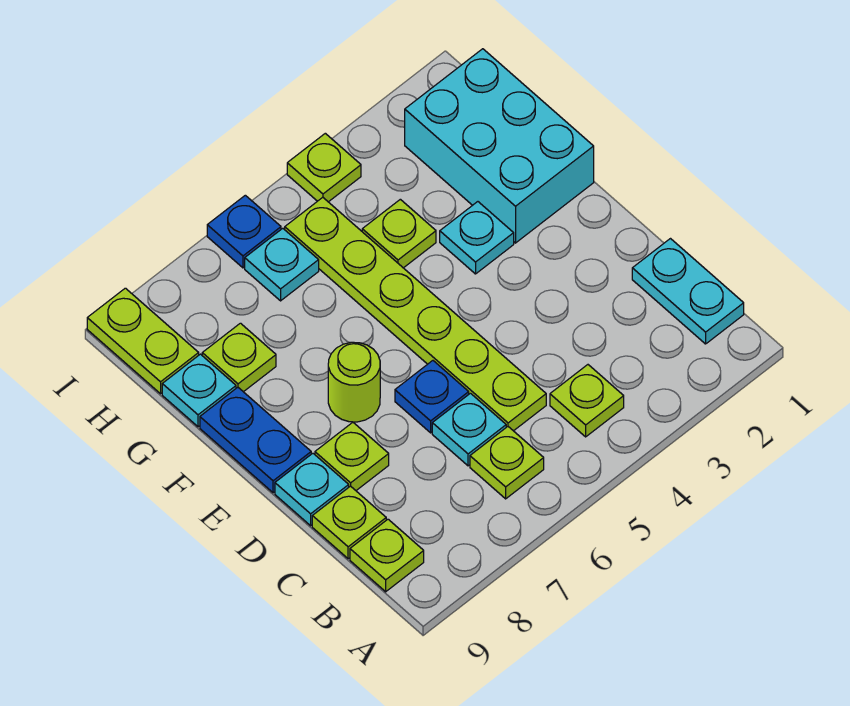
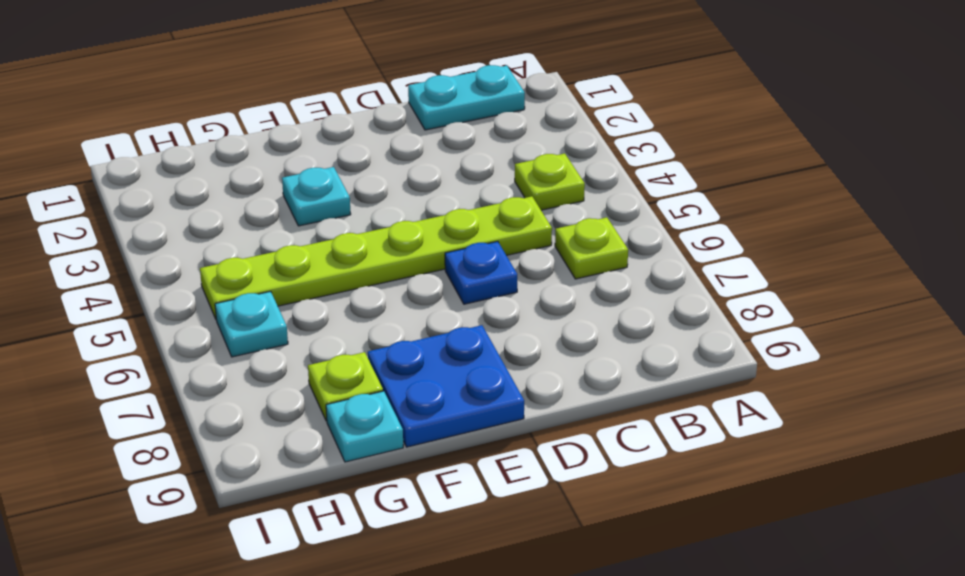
blue plate E8:F9 level 1 -> blue plate E9:F9 level 1
none -> lime plate B9 level 1
none -> cyan plate C6 level 1
none -> lime plate C9 level 1

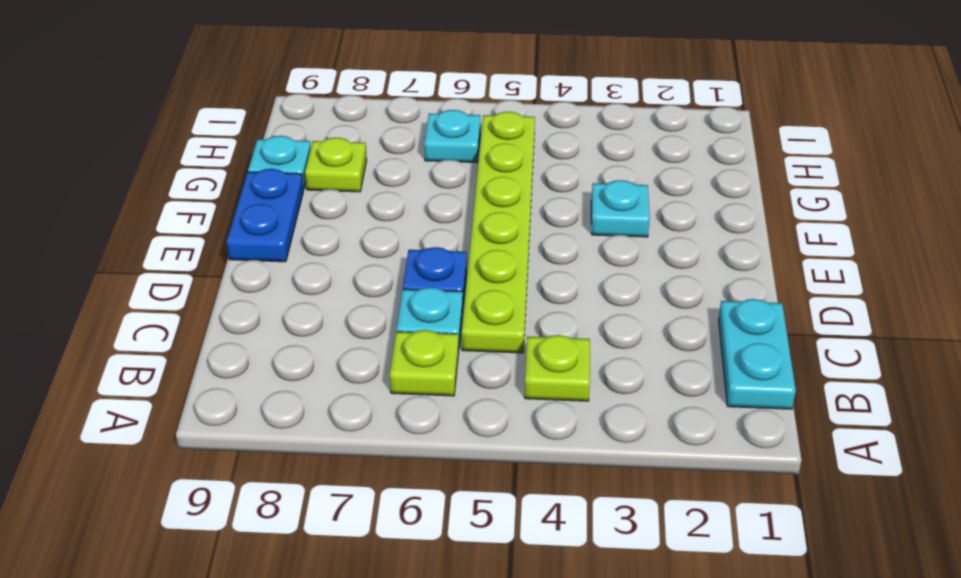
none -> lime plate B9 level 1
none -> lime plate C9 level 1
none -> lime plate D8 level 1

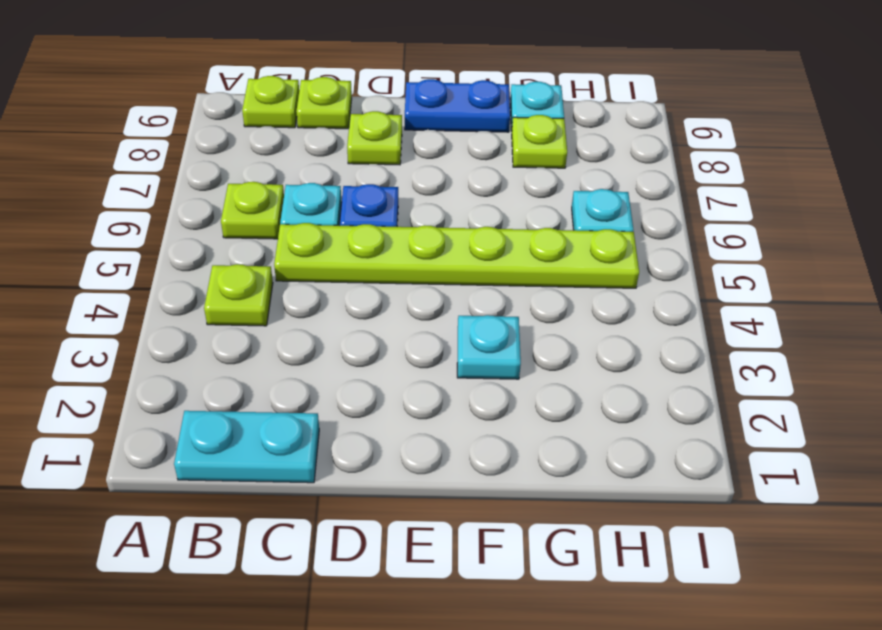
none -> cyan plate D9 level 1
none -> lime round brick E7 level 1
none -> cyan brick F1:H2 level 1

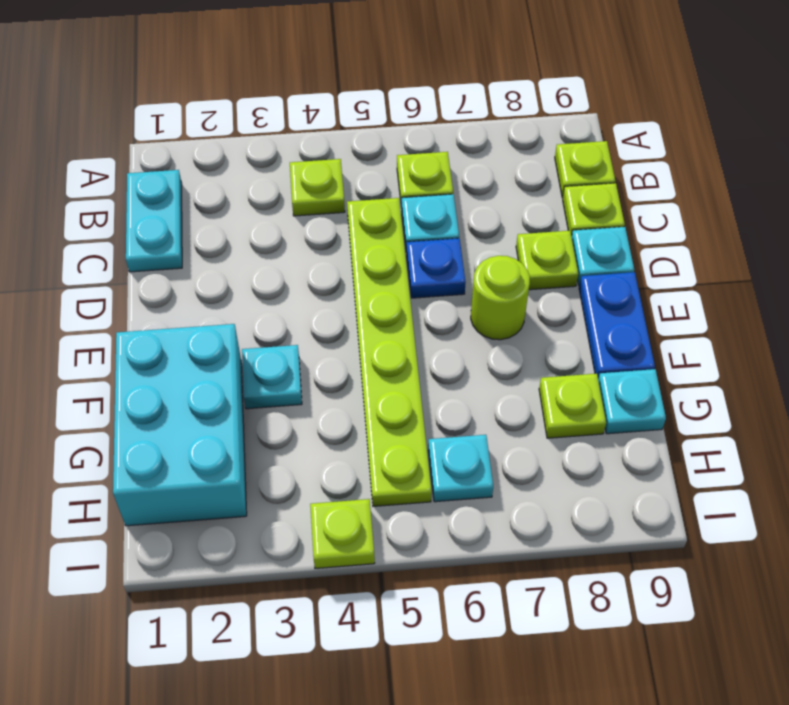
none -> lime plate G4 level 1
none -> lime plate H9:I9 level 1
none -> blue plate I6 level 1

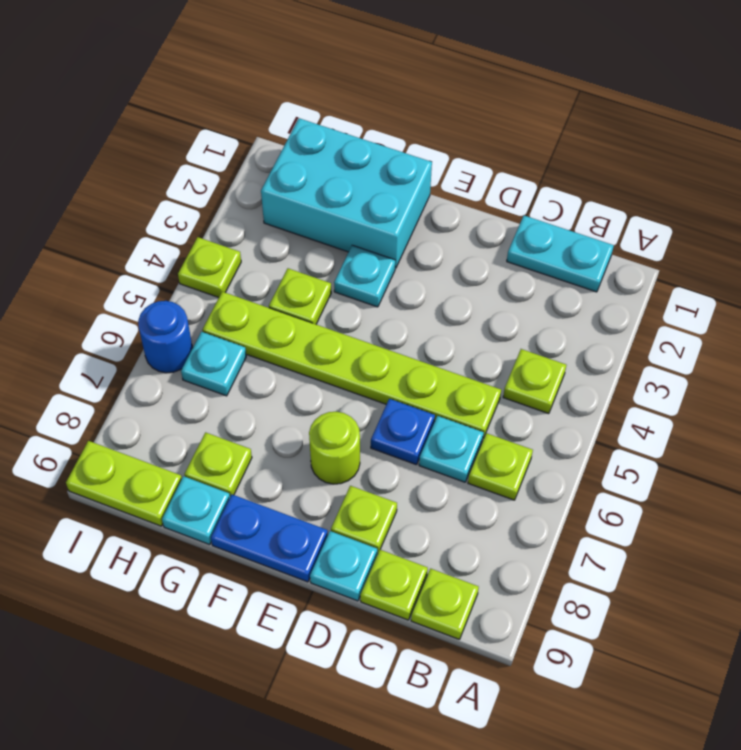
blue round brick I6 level 1 -> blue plate I6 level 1

